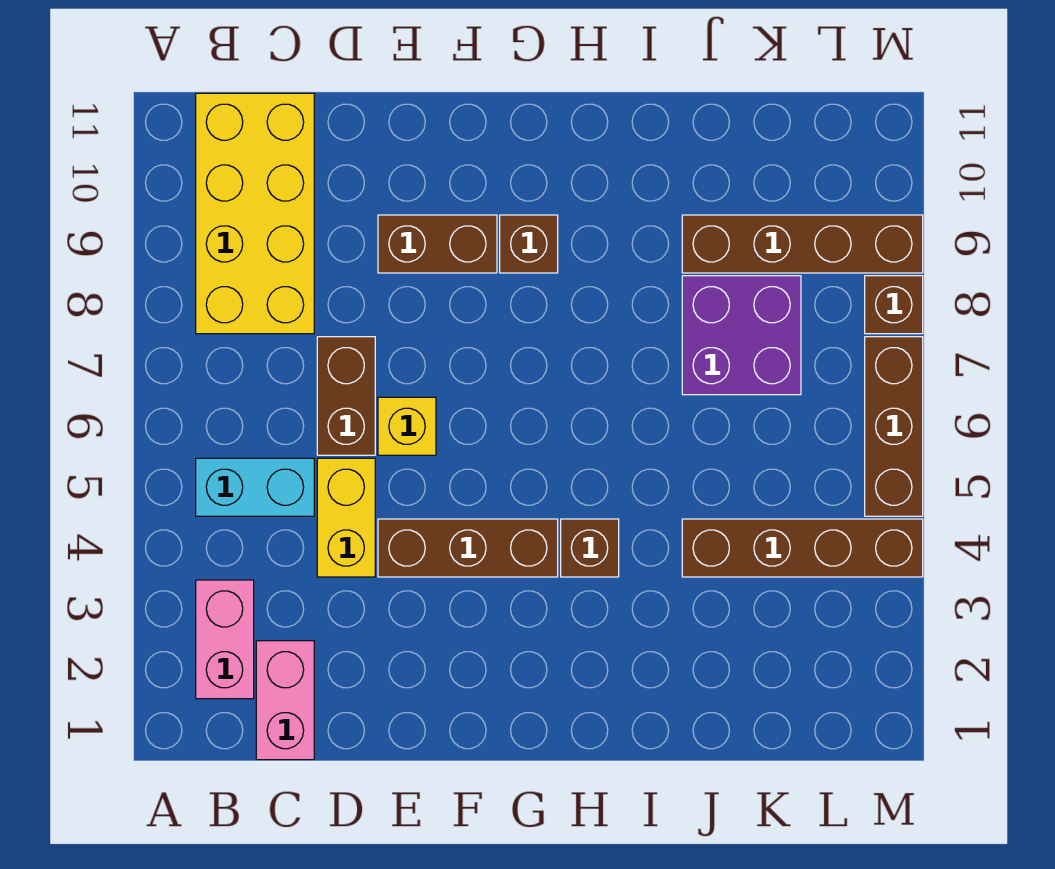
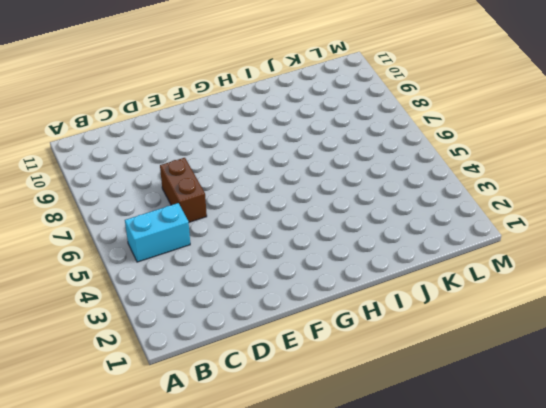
none -> pink brick B2:B3 level 1
none -> yellow brick B8:C11 level 1
none -> pink brick C1:C2 level 1

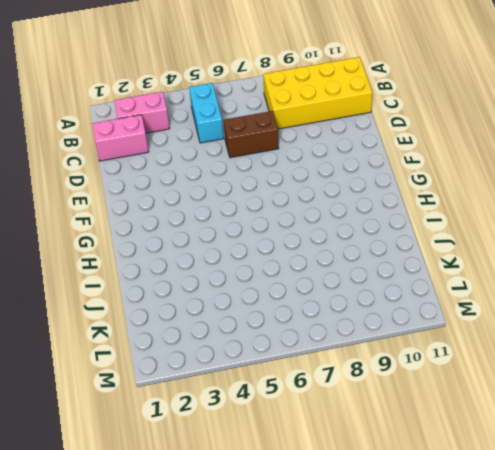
none -> yellow brick D4:D5 level 1
none -> brown brick E4:G4 level 1
none -> yellow brick E6 level 1

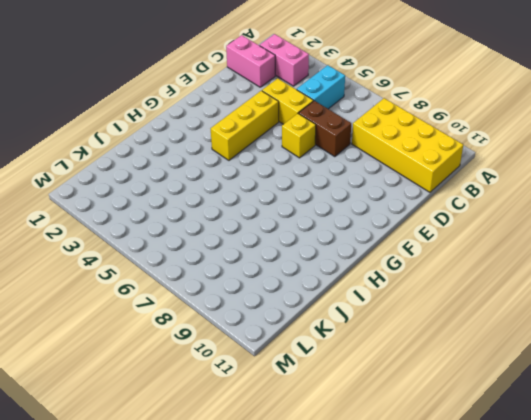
yellow brick E4:G4 level 1 -> brown brick E4:G4 level 1
none -> brown brick E9:F9 level 1
none -> brown brick G9 level 1
none -> brown brick H4 level 1

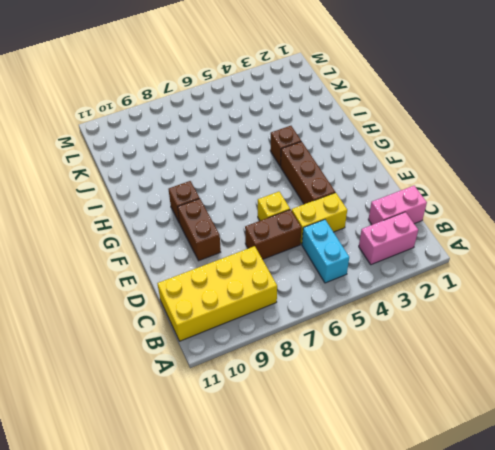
none -> brown brick J4:M4 level 1
none -> purple brick J7:K8 level 1
none -> brown brick J9:M9 level 1

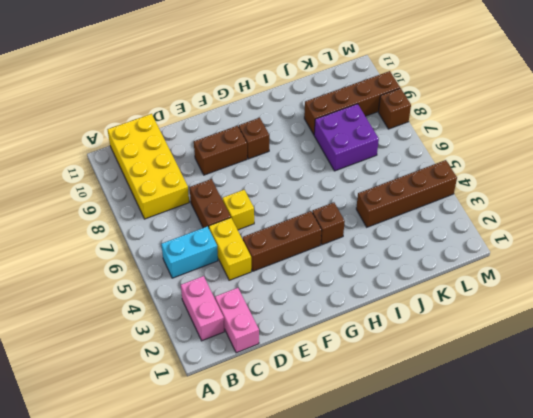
none -> brown brick M5:M7 level 1

